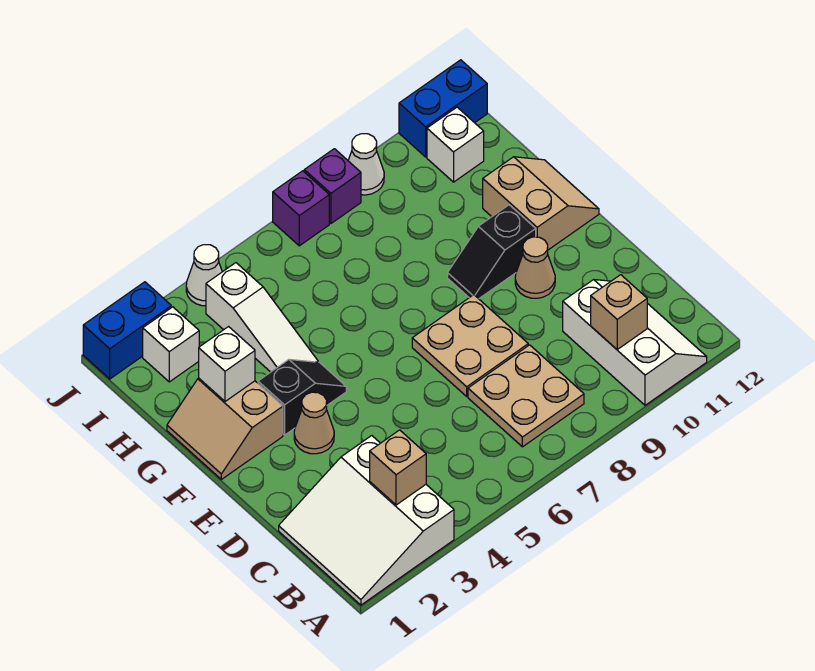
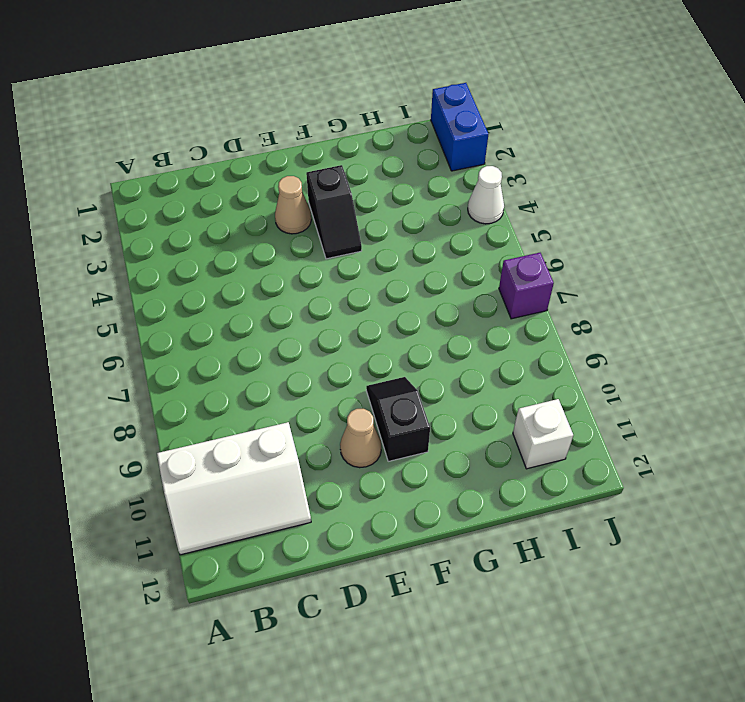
none -> white slope A1:C3 level 1 top 3
none -> tan plate B7:C8 level 1
none -> tan plate D7:E8 level 1

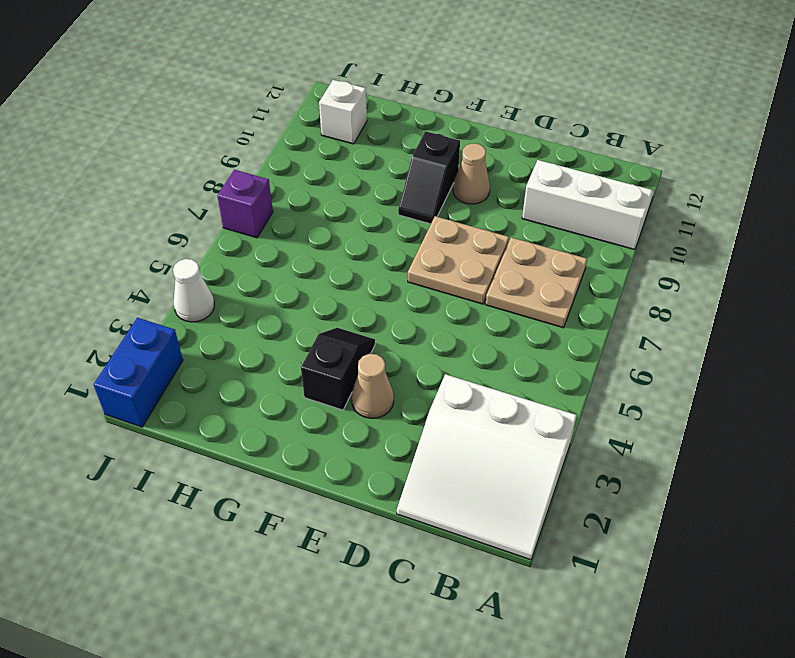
none -> tan slope F1:G2 level 1 top 2
none -> tan slope F11:G12 level 1 top 11
none -> white slope G4:I4 level 1 top I

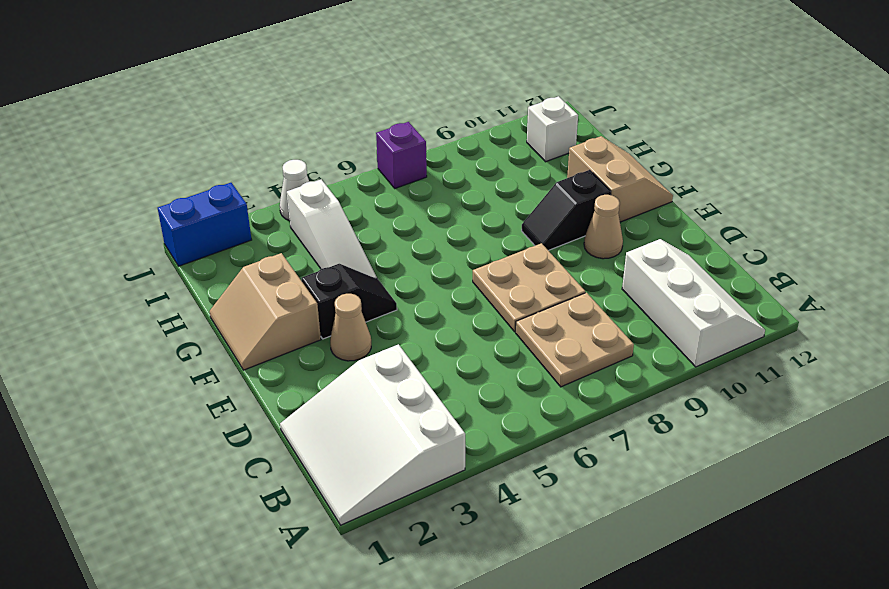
none -> white brick I2 level 1
none -> purple brick J8 level 1
none -> white cone J9 level 1

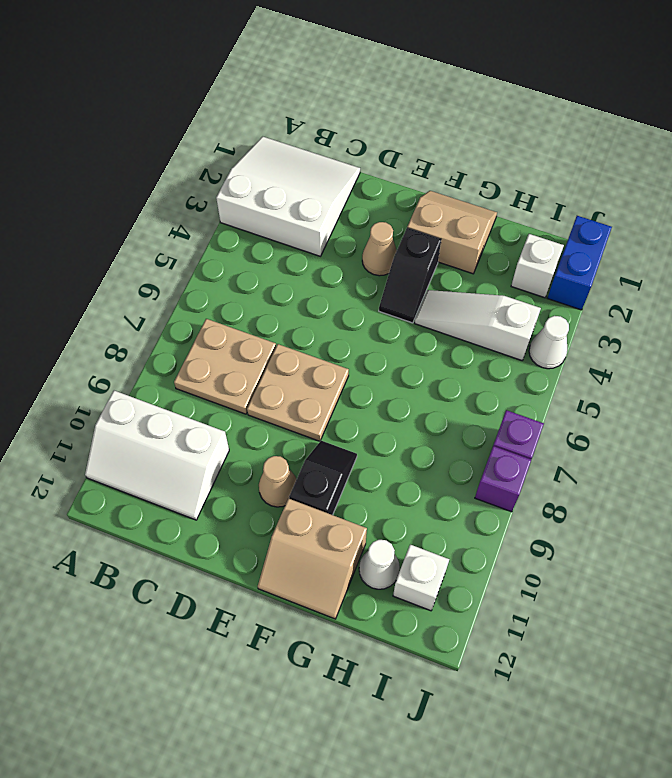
white cone H11 level 1 -> white cone J9 level 1
none -> blue brick J11:J12 level 1
none -> tan brick B3 level 2
none -> tan brick B10 level 2

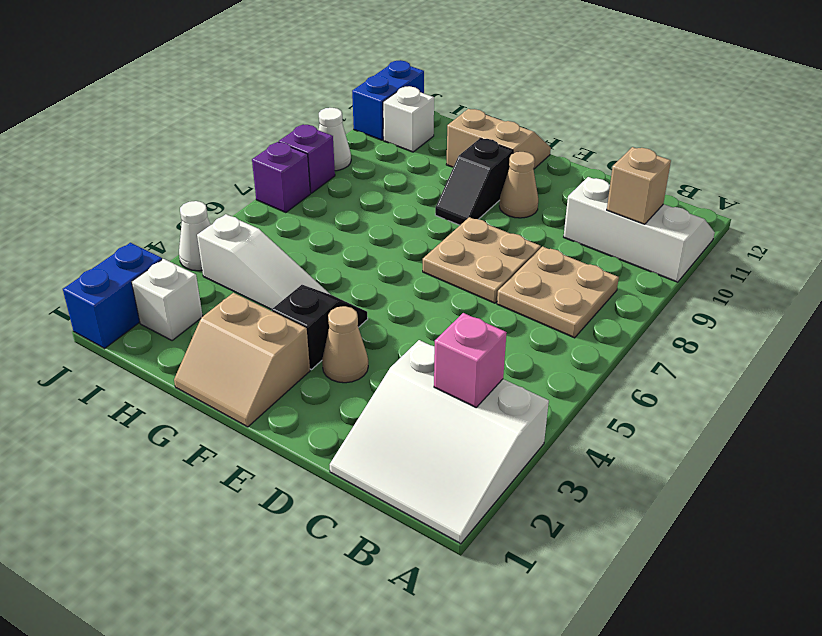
pink brick B3 level 2 -> tan brick B3 level 2
none -> white brick G2 level 2

